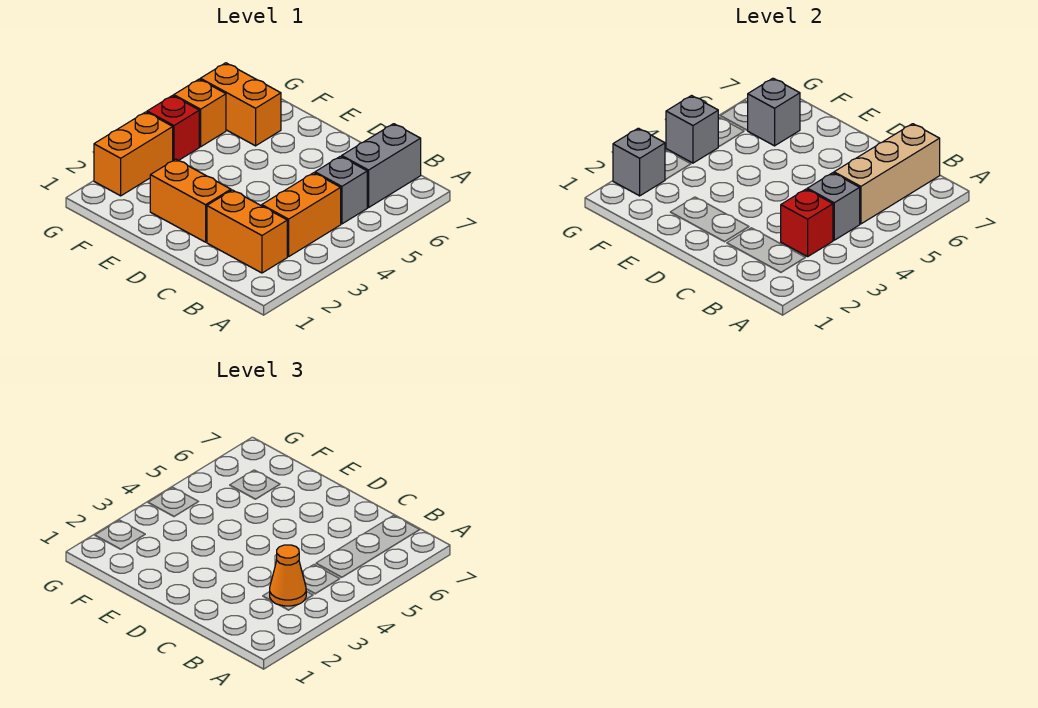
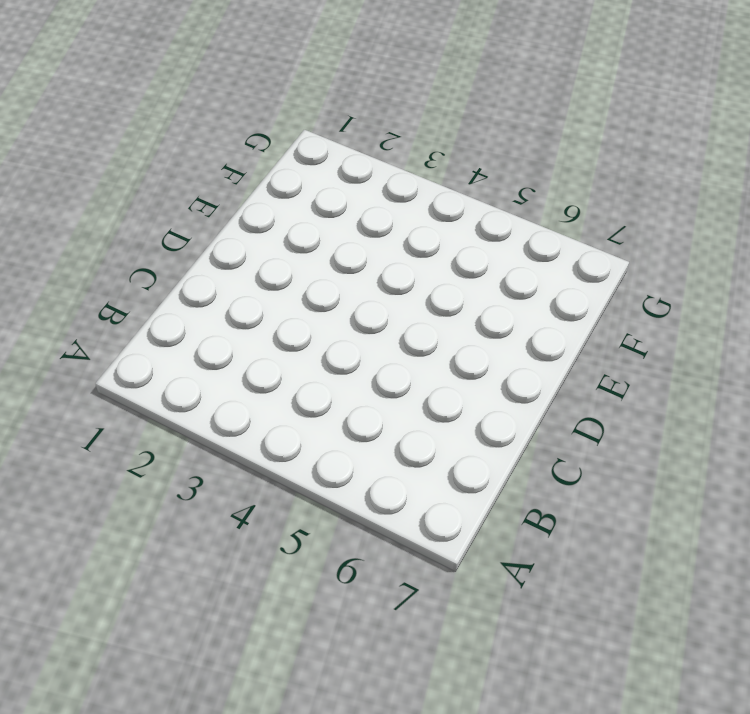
none -> orange brick B2:C2 level 1
none -> orange brick B3:B4 level 1
none -> grey brick B5 level 1

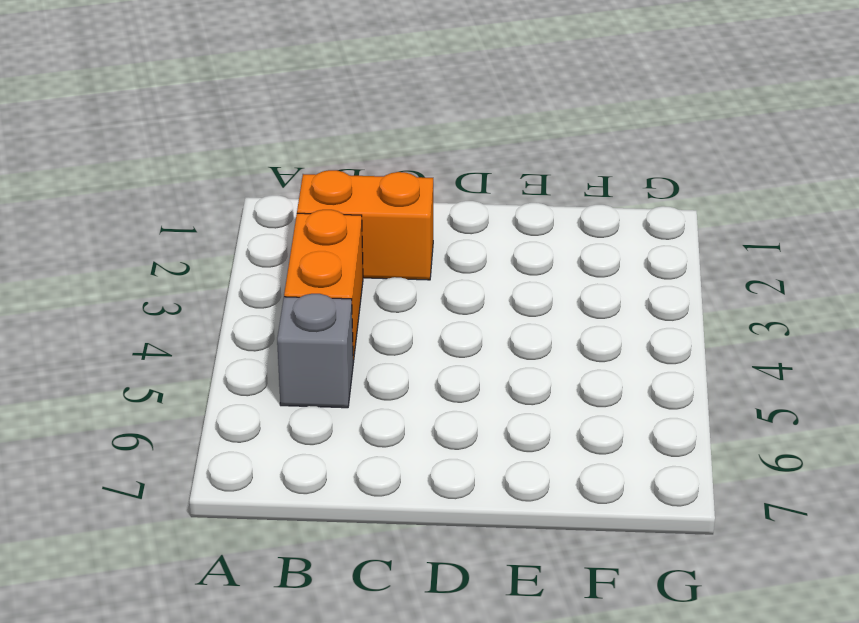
none -> grey brick B6:B7 level 1
none -> orange brick D2:E2 level 1
none -> orange brick F6:G6 level 1

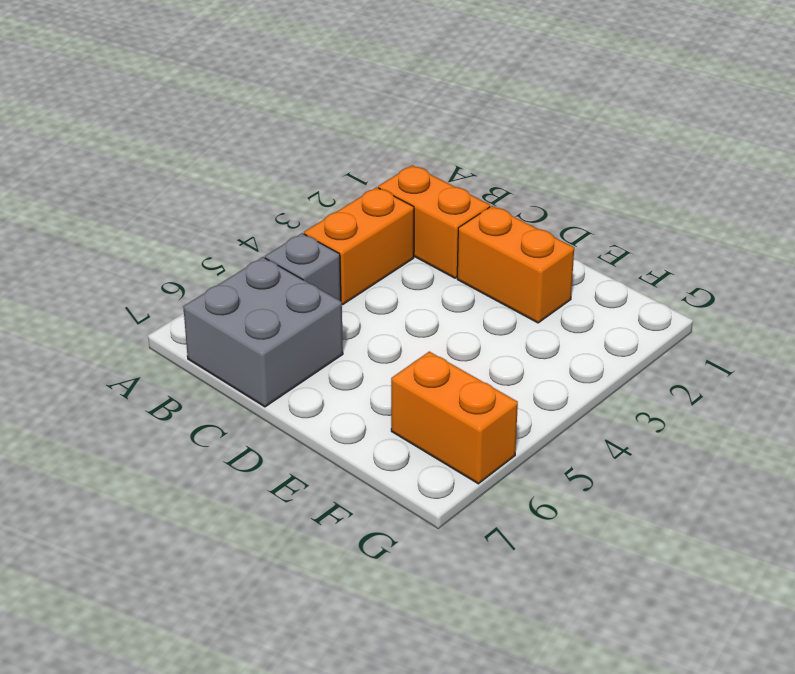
grey brick B6:C7 level 1 -> grey brick B6:B7 level 1
none -> orange brick G2:G3 level 1
none -> red brick G4 level 1
none -> orange brick G5 level 1

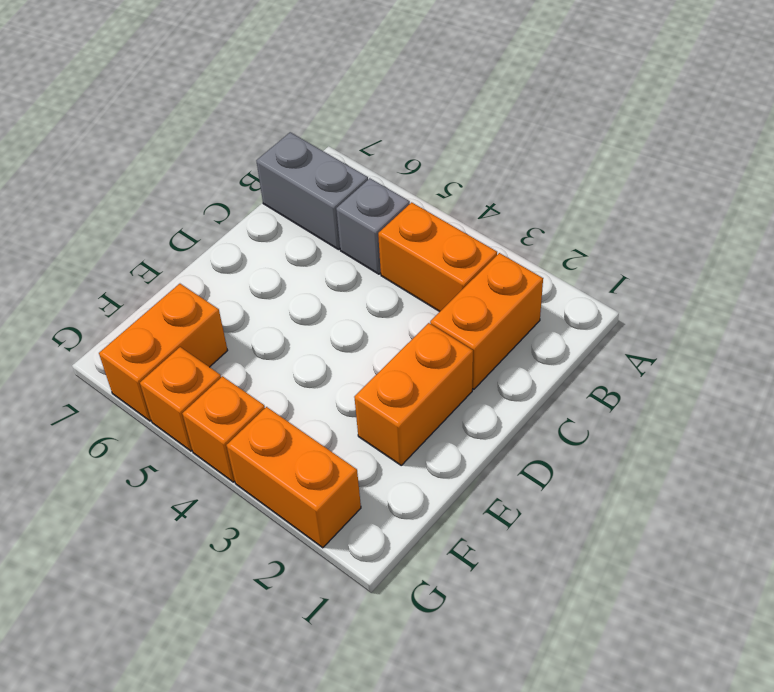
orange brick G4 level 1 -> red brick G4 level 1
none -> red brick B3 level 2
none -> grey brick B4 level 2
none -> tan brick B5:B7 level 2

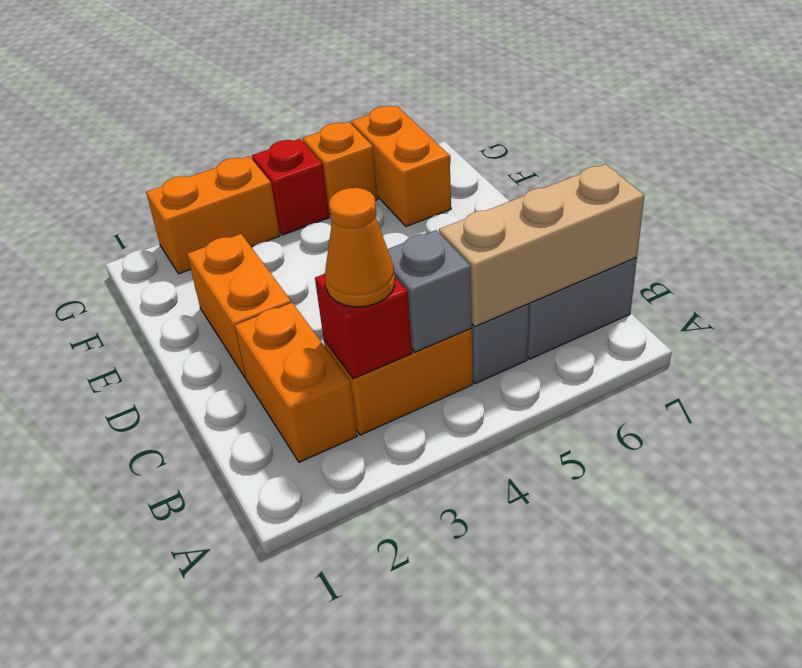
none -> grey brick F6 level 2
none -> grey brick G2 level 2
none -> grey brick G4 level 2

